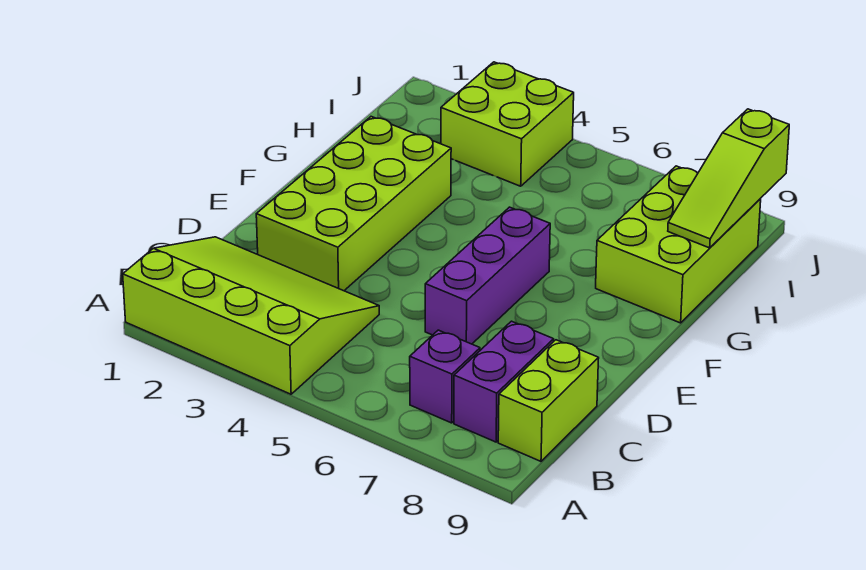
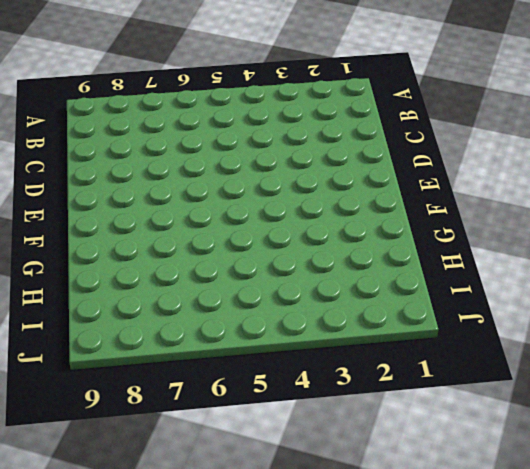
none -> lime slope A1:C4 level 1 top A
none -> purple brick B7 level 1

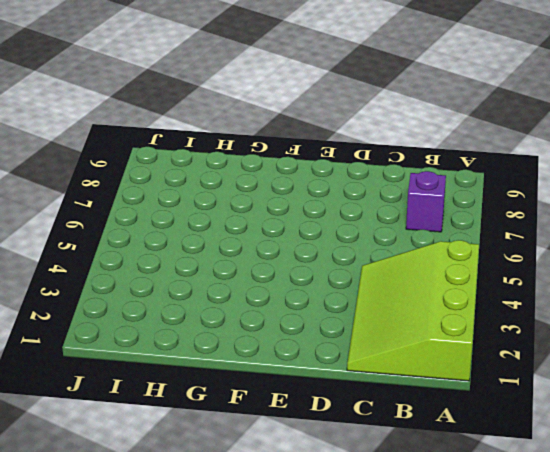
none -> purple brick B8:C8 level 1
none -> lime brick B9:C9 level 1

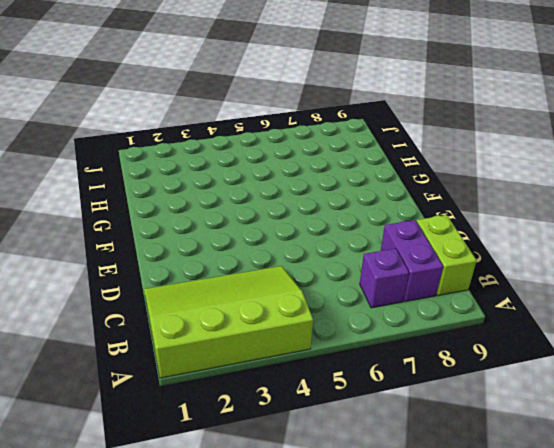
none -> lime brick D2:G3 level 1
none -> purple brick D6:F6 level 1

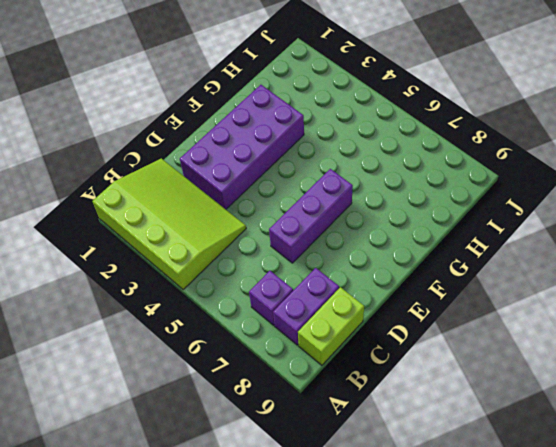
purple brick D2:G3 level 1 -> lime brick D2:G3 level 1
none -> lime brick G8:I9 level 1
none -> lime brick I3:J4 level 1

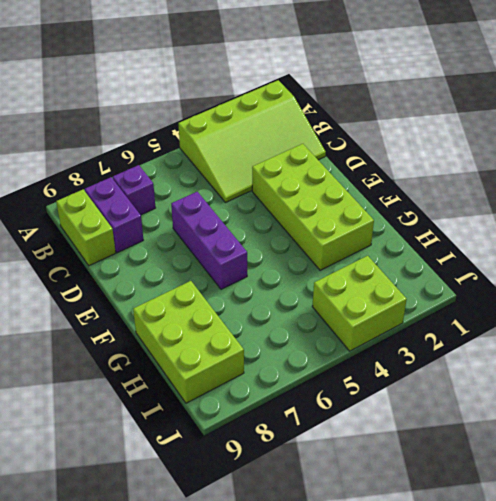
none -> lime slope H9:J9 level 2 top J

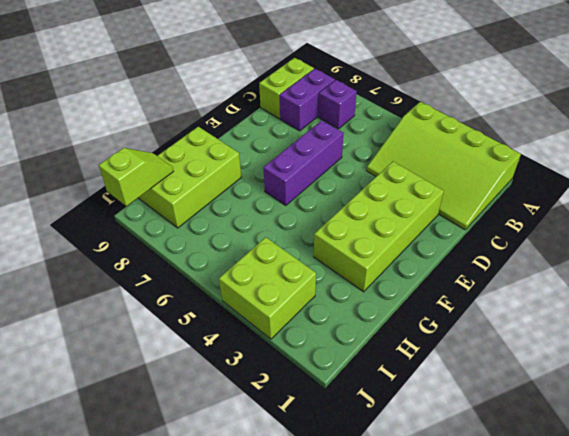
lime slope I9:J9 level 2 top J -> lime slope H9:J9 level 2 top J

